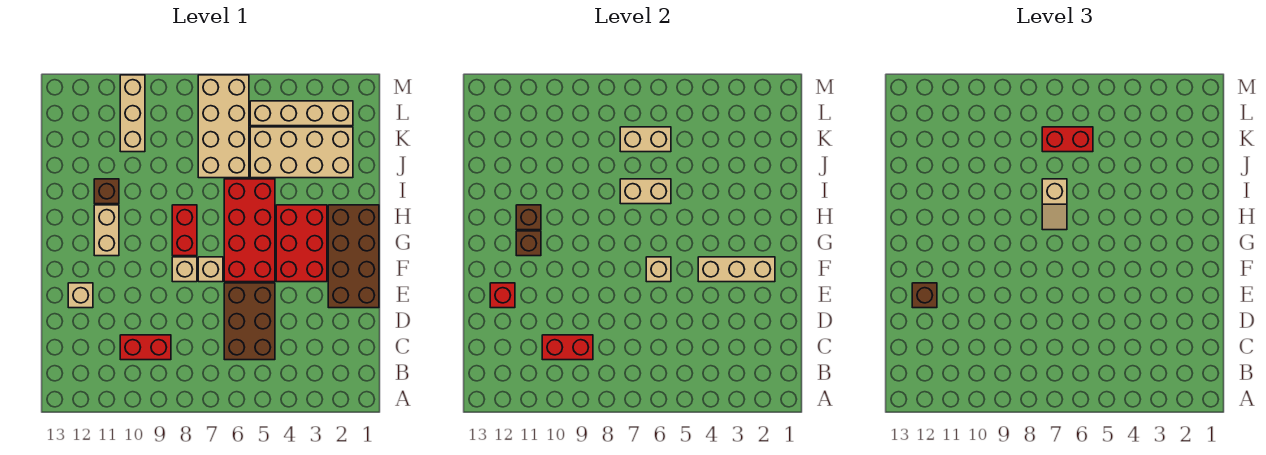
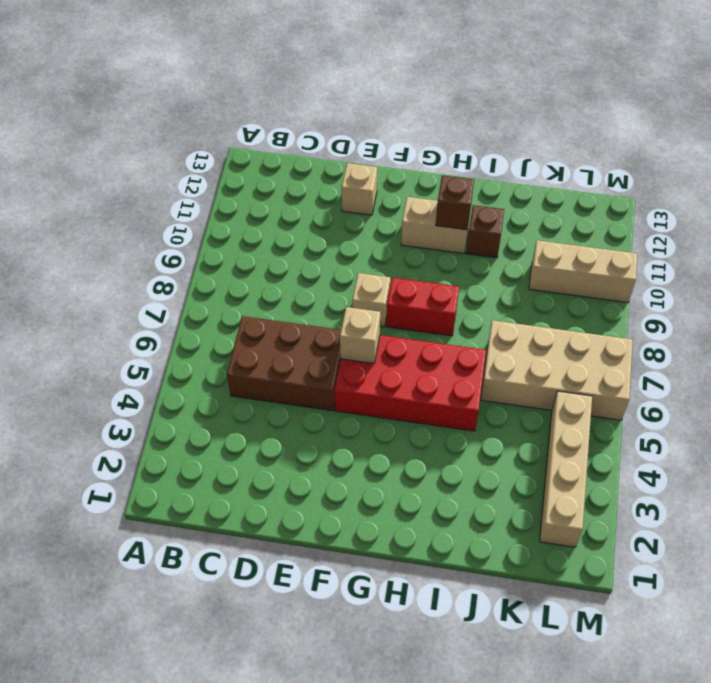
none -> red brick C9:C10 level 1
none -> brown brick E1:H2 level 1
none -> red brick F3:H4 level 1

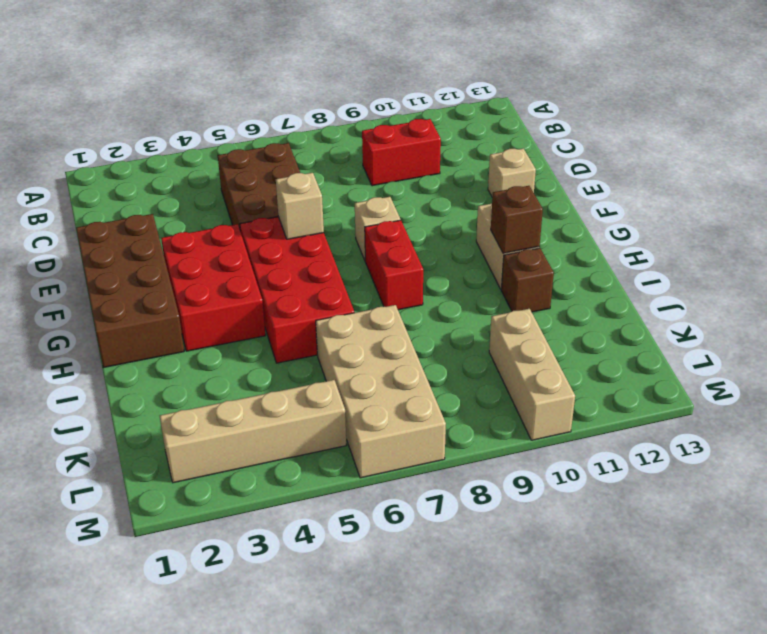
none -> tan brick F7 level 1
none -> tan brick J2:K5 level 1
none -> red brick C9:C10 level 2

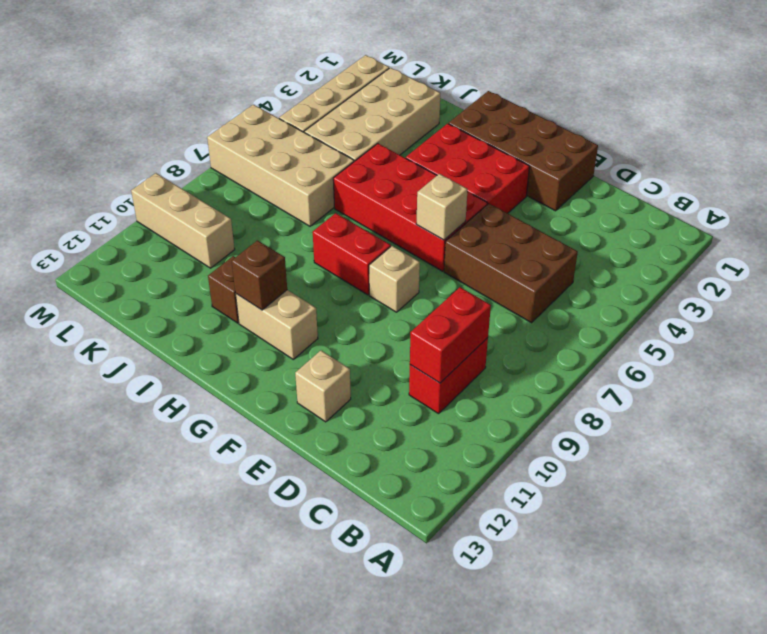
none -> tan brick F7 level 1
none -> red brick E12 level 2
none -> tan brick F2:F4 level 2

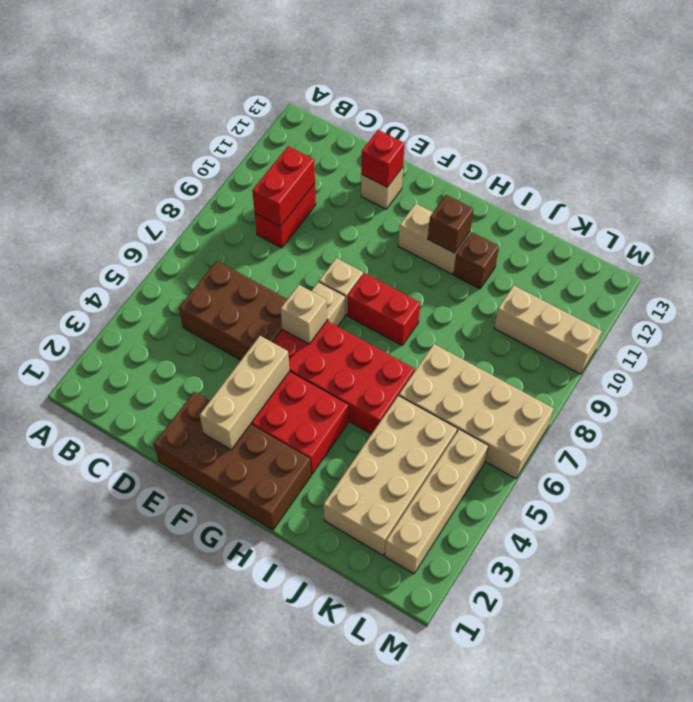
none -> brown brick G11 level 2
none -> tan brick I6:I7 level 2
none -> tan brick K6:K7 level 2

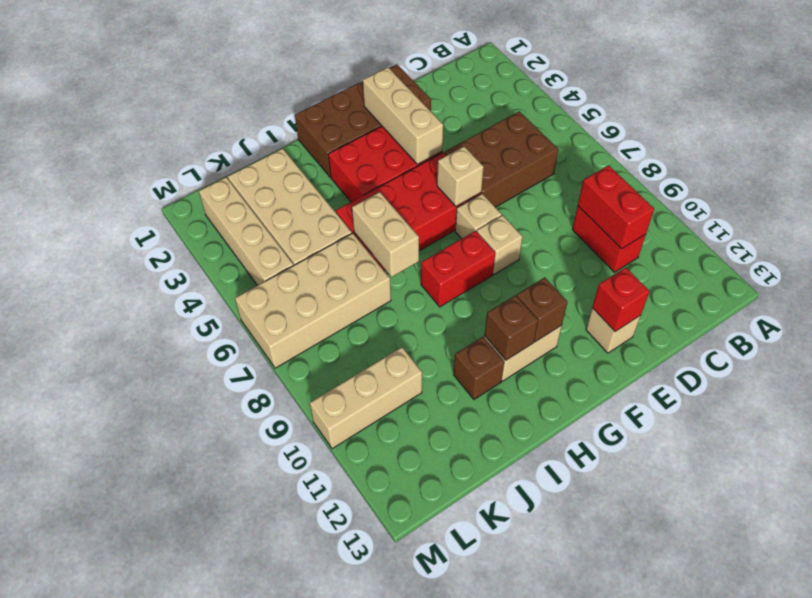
none -> tan brick K6:K7 level 2
none -> brown brick E12 level 3
none -> tan slope H7:I7 level 3 top I

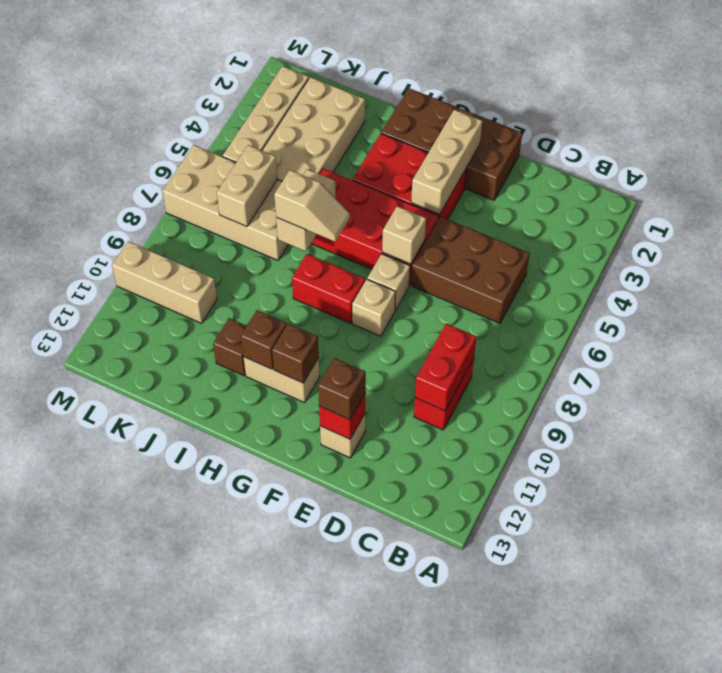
none -> red brick K6:K7 level 3

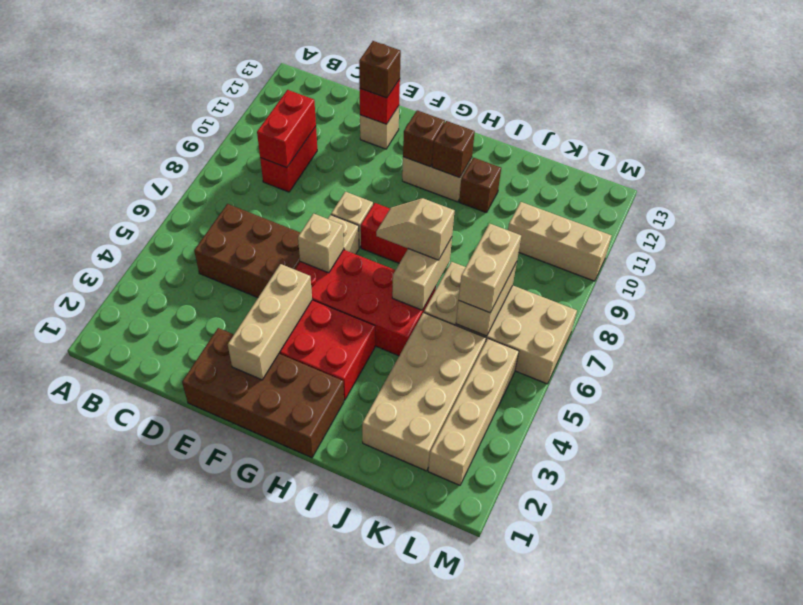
tan brick K6:K7 level 3 -> red brick K6:K7 level 3

